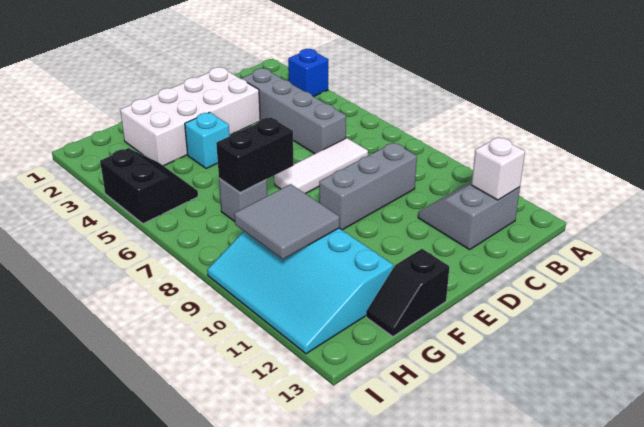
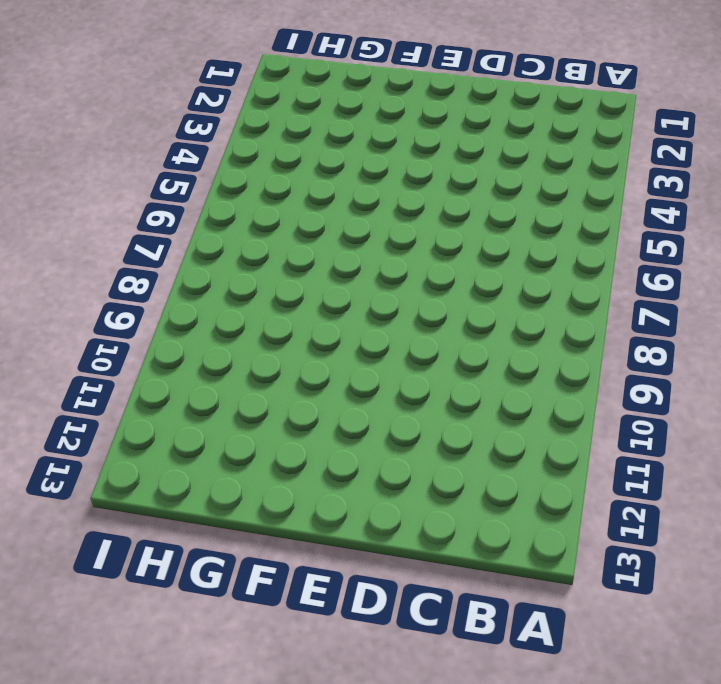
none -> blue brick A3 level 1
none -> grey slope B11:C12 level 1 top 12
none -> grey brick C3:C6 level 1

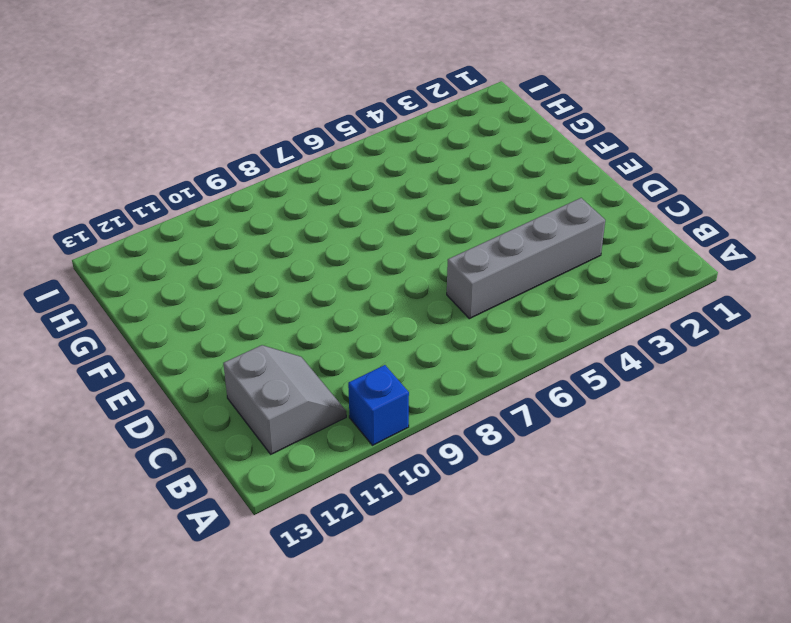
blue brick A10 level 1 -> blue brick A3 level 1
none -> white tile C7:E7 level 1
none -> grey brick C9:E9 level 1
none -> white brick D2:G3 level 1

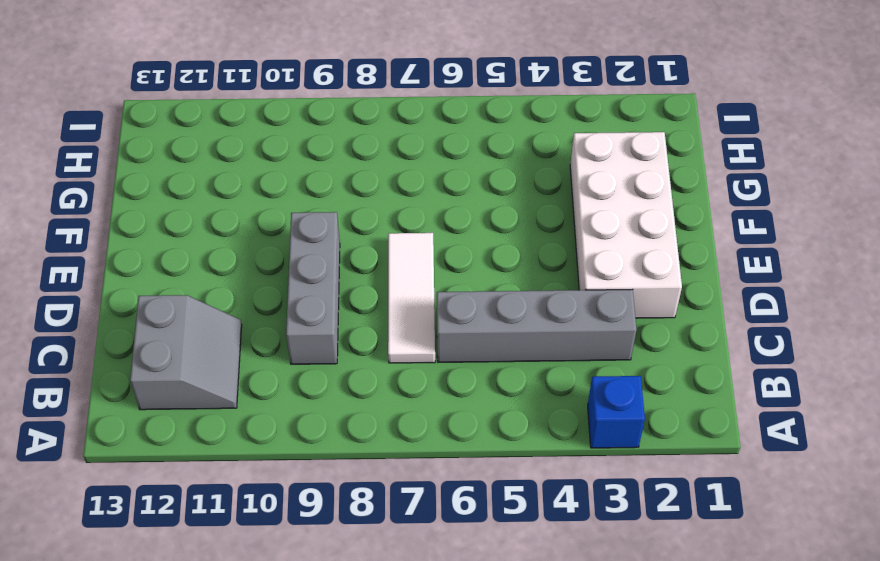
none -> cyan brick F4 level 1
none -> black slope F13:G13 level 1 top F
none -> grey brick G7 level 1

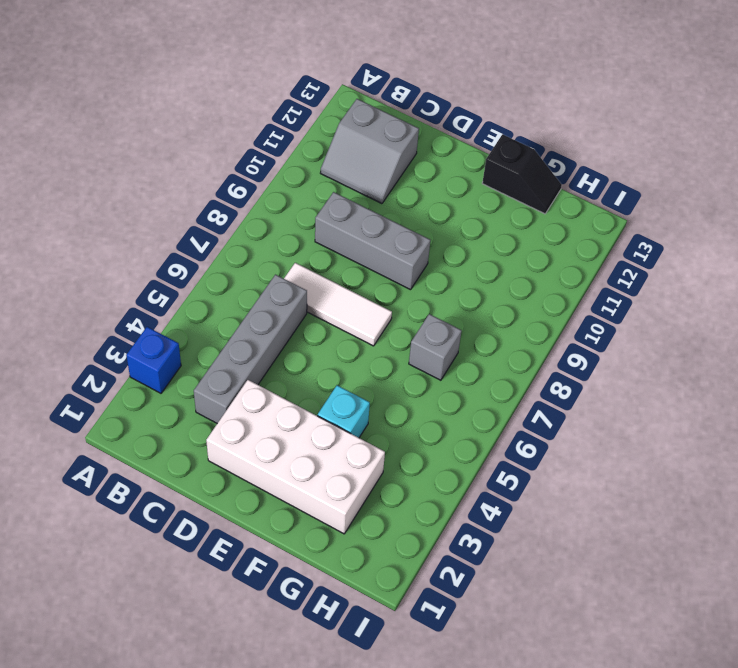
none -> cyan slope G9:I12 level 1 top G
none -> black slope H4:I5 level 1 top I
none -> white brick B12 level 2

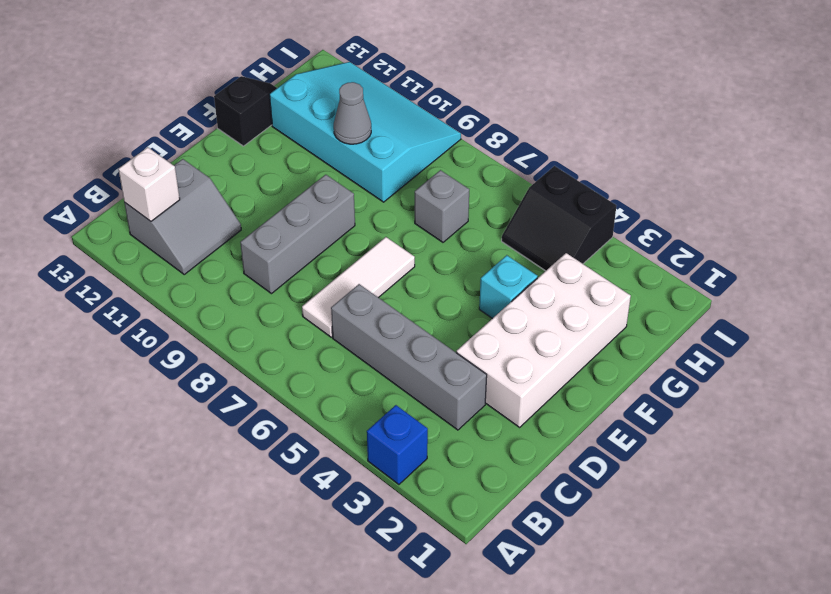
grey cone G10 level 2 -> grey tile G9:H10 level 2
none -> black brick F7:G7 level 2

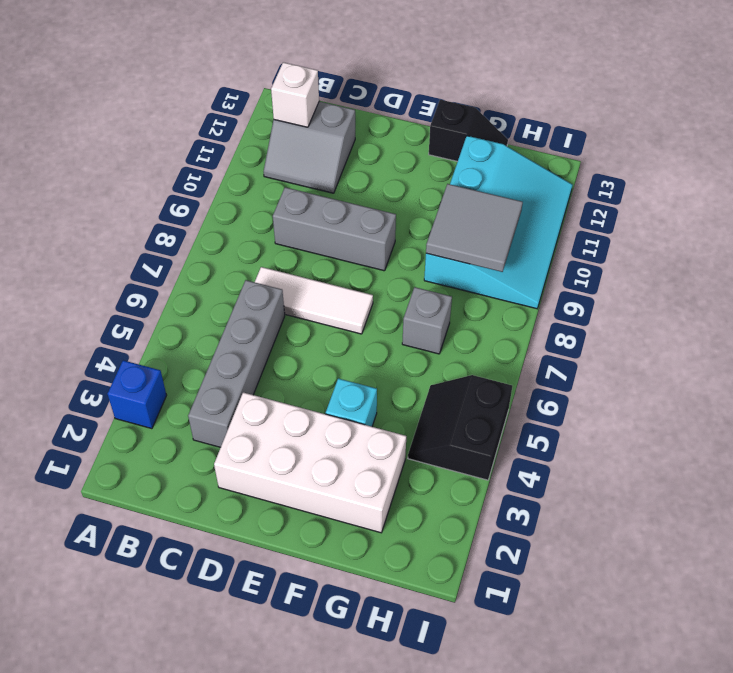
none -> black brick F7:G7 level 2

